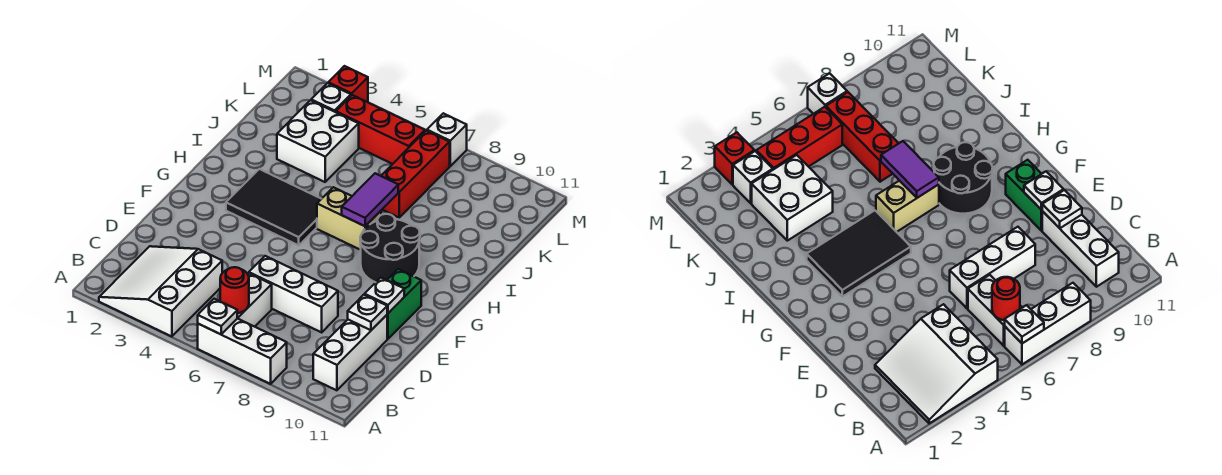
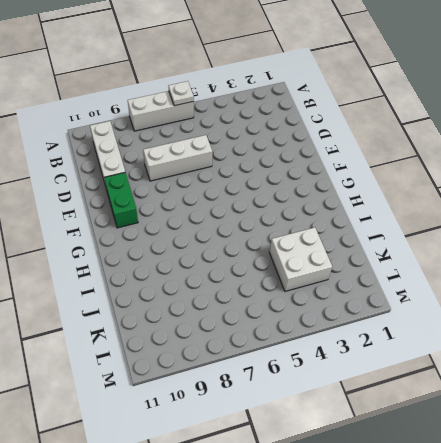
none -> white slope A2:C4 level 1 top 4
none -> white brick B6:C6 level 1
none -> black tile G3:H5 level 1

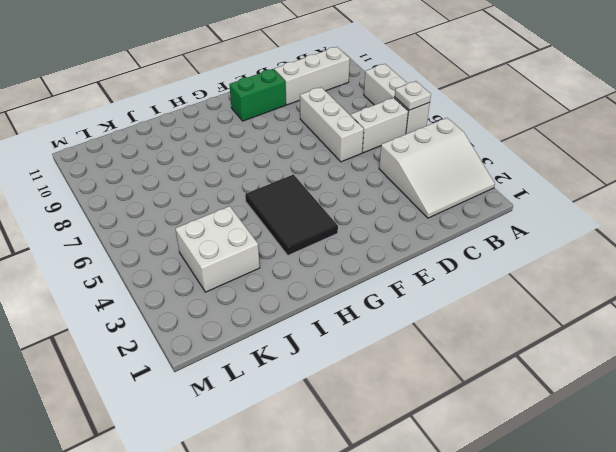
none -> black round brick G8:H9 level 1
none -> tan brick H6:H7 level 1
none -> red brick J7:L7 level 1

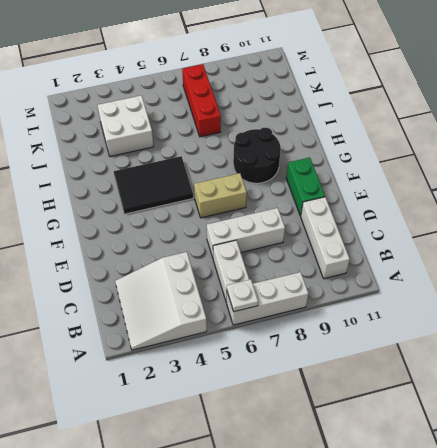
tan brick F6:F7 level 1 -> tan brick H6:H7 level 1
none -> white brick L3 level 1
none -> red brick L4:L6 level 1
none -> red brick M3 level 1

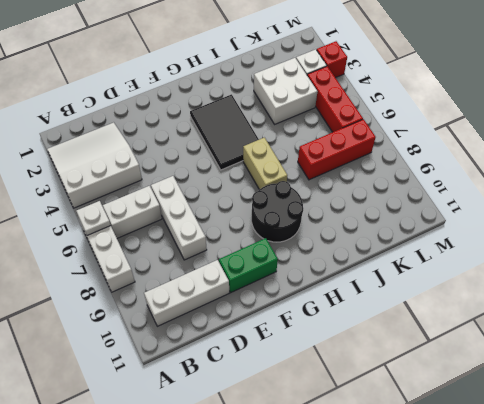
none -> white brick M7 level 1
none -> red round brick B6 level 2
none -> white plate D10 level 2

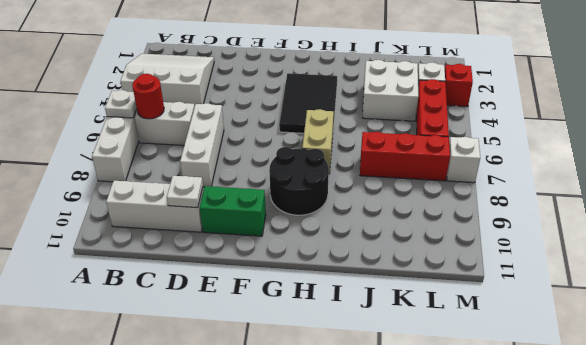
none -> white plate E10 level 2
none -> purple tile H7:I7 level 2

